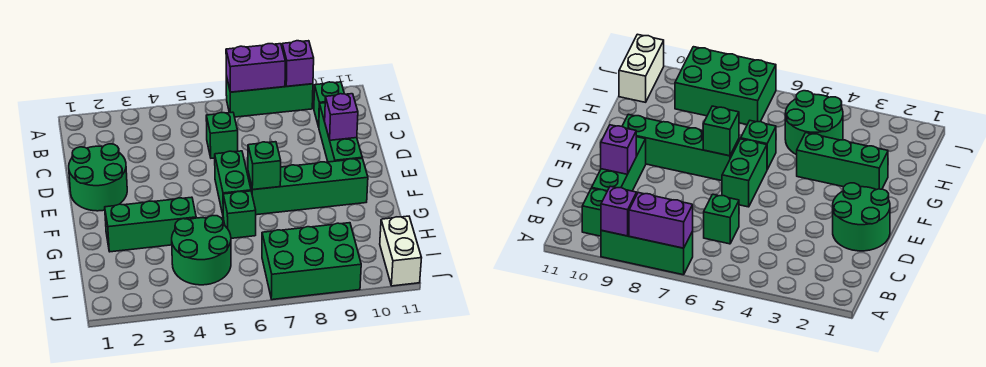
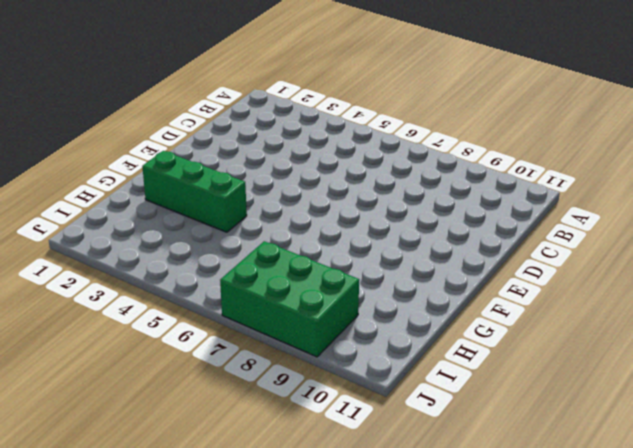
none -> green brick A7:A9 level 1
none -> green brick B10 level 1
none -> green brick C6 level 1

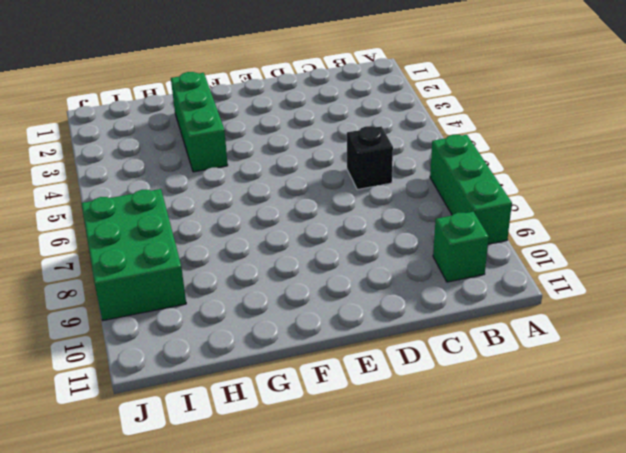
black brick C6 level 1 -> green brick C6 level 1
none -> green brick C10:E10 level 1
none -> green round brick D1:E2 level 1
none -> green brick E6:F6 level 1

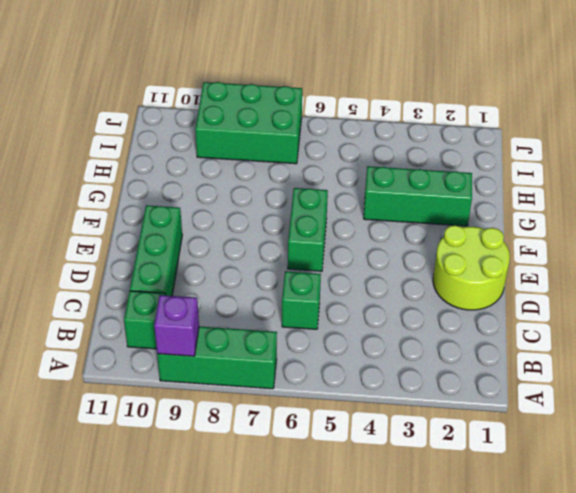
lime round brick D1:E2 level 1 -> green round brick D1:E2 level 1
none -> green brick F7:F10 level 1
none -> green brick G6 level 1
none -> green round brick H4:I5 level 1

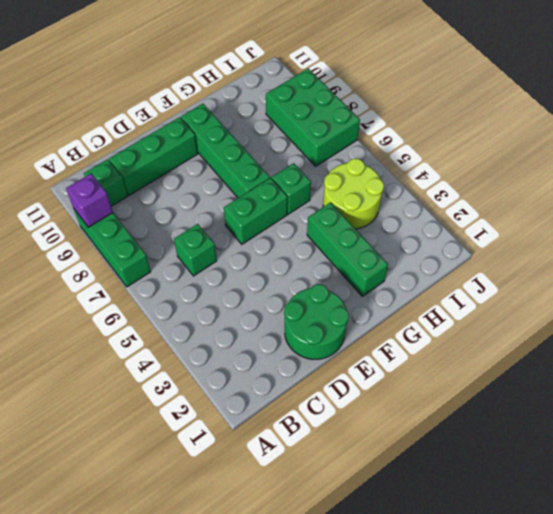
lime round brick H4:I5 level 1 -> green round brick H4:I5 level 1
none -> white brick I11:J11 level 1
none -> purple brick A7:A8 level 2
none -> purple brick D10 level 2

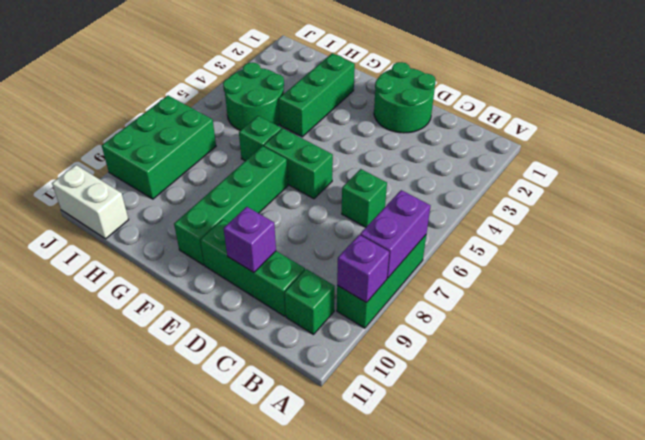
none -> green brick F7 level 2

